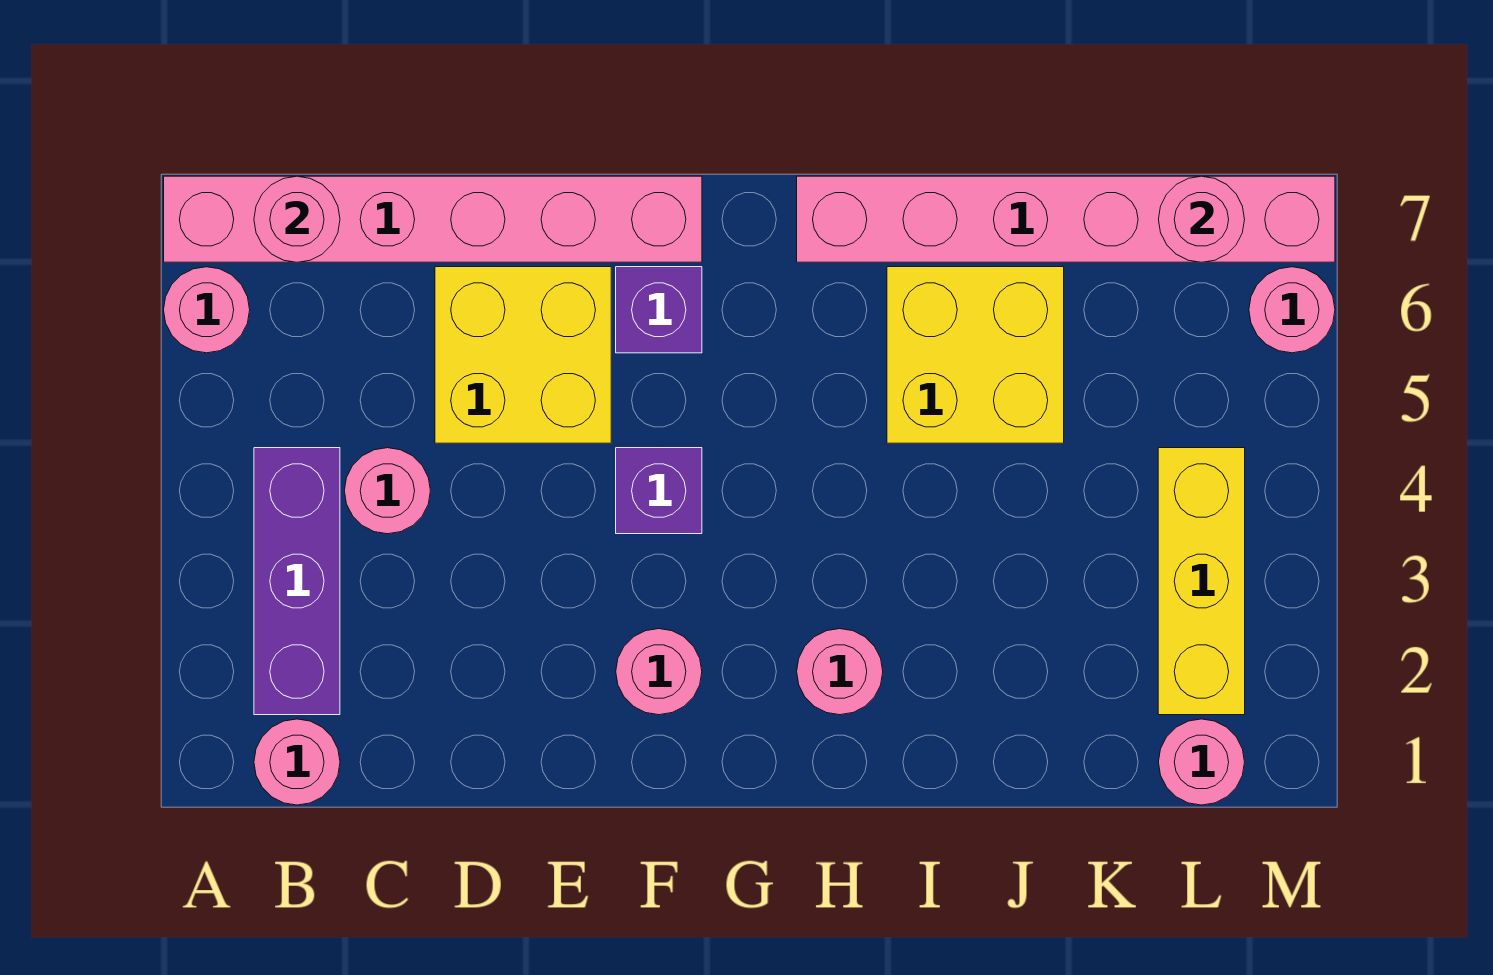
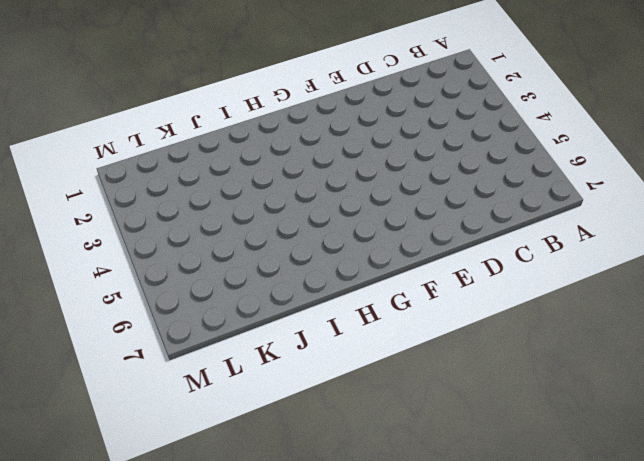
none -> pink round brick A6 level 1
none -> pink brick A7:F7 level 1
none -> pink round brick B1 level 1

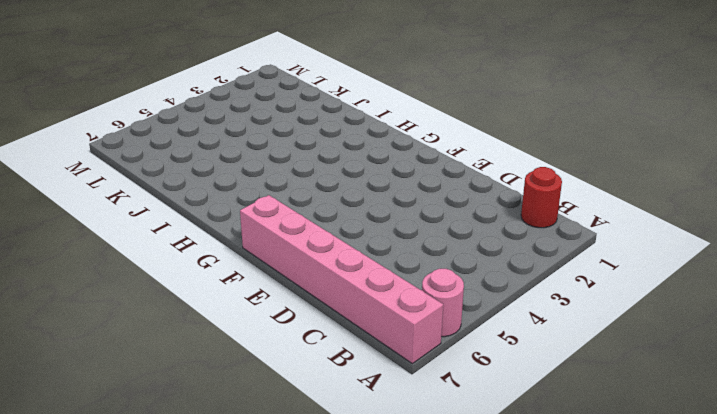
red round brick B1 level 1 -> pink round brick B1 level 1
none -> purple brick B2:B4 level 1
none -> pink round brick C4 level 1
none -> yellow brick D5:E6 level 1

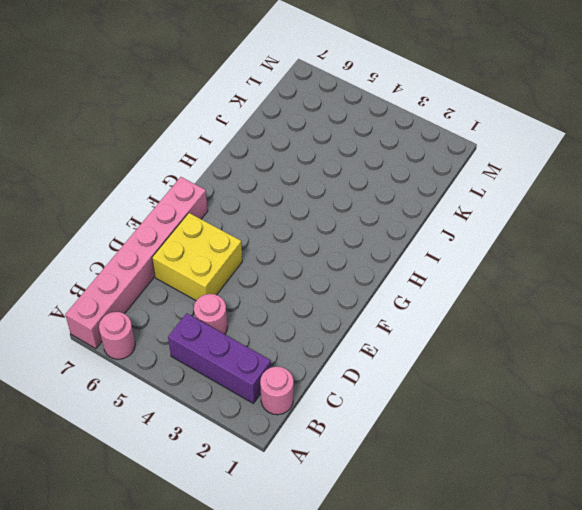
none -> pink round brick F2 level 1
none -> purple brick F4 level 1
none -> purple brick F6 level 1

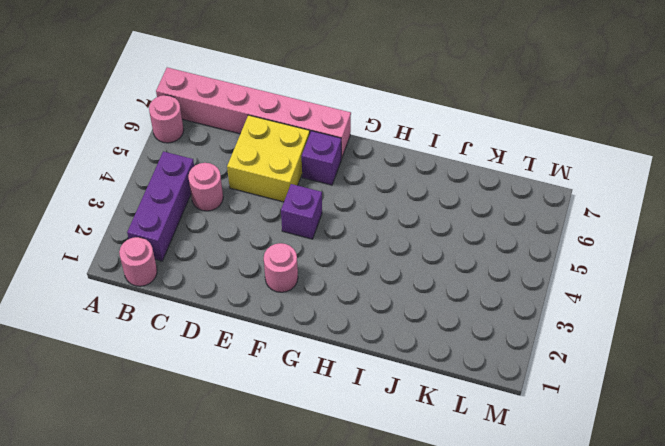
none -> pink round brick H2 level 1
none -> pink brick H7:M7 level 1
none -> yellow brick I5:J6 level 1

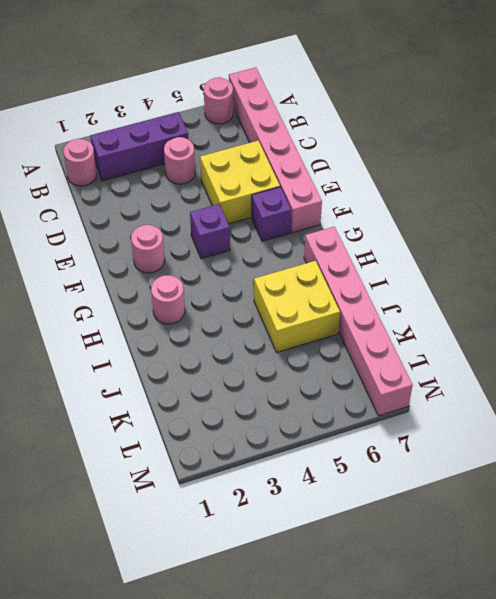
none -> pink round brick L1 level 1
none -> yellow brick L2:L4 level 1
none -> pink round brick M6 level 1

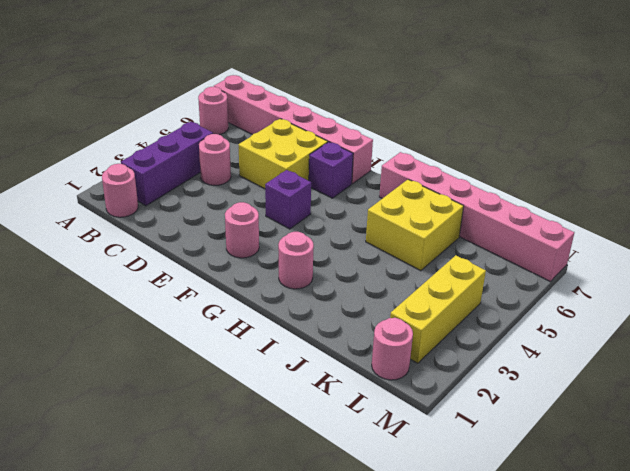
none -> pink round brick M6 level 1
none -> pink round brick B7 level 2
none -> pink round brick L7 level 2

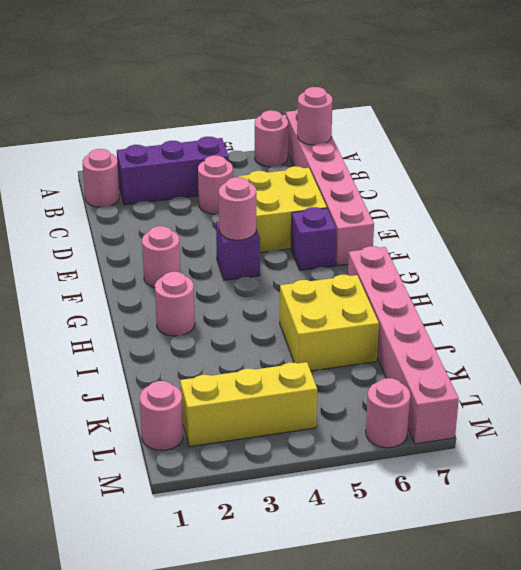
pink round brick F4 level 2 -> pink round brick L7 level 2

